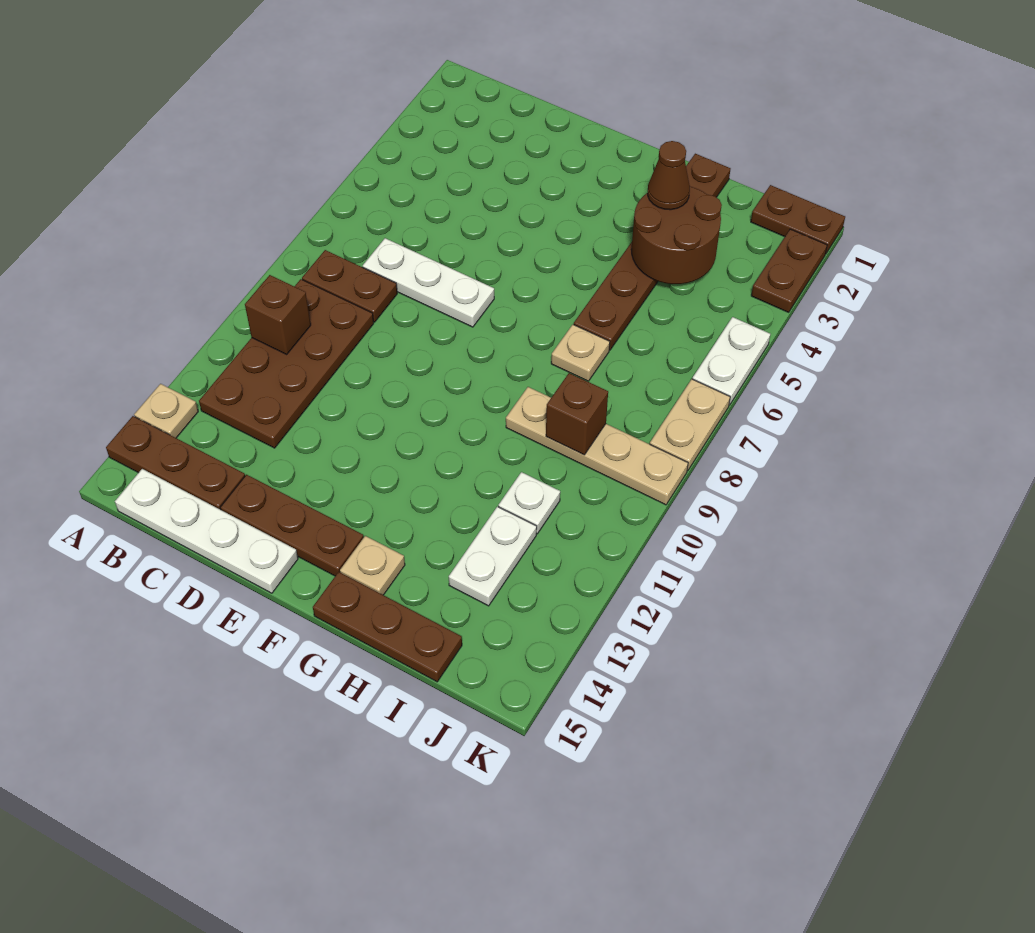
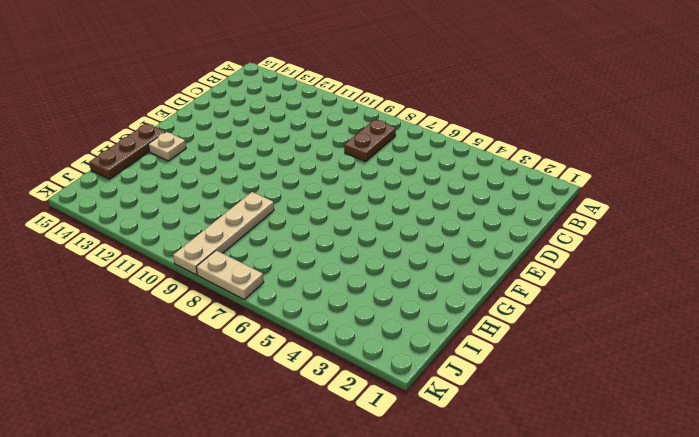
none -> tan plate A13 level 1
none -> brown plate A14:C14 level 1
none -> brown plate B9:C12 level 1

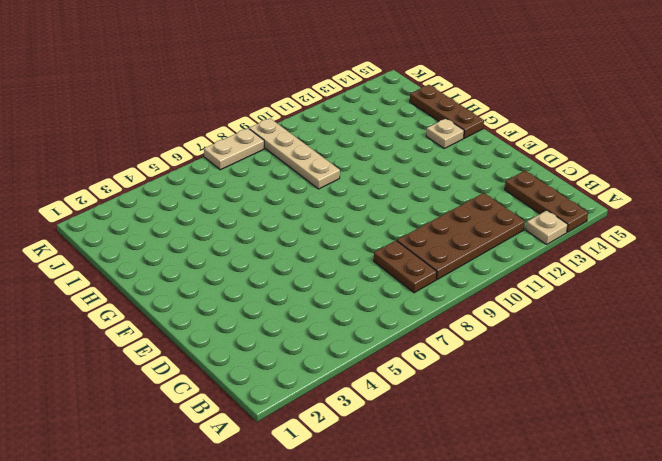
none -> white plate B15:E15 level 1
none -> white plate C7:E7 level 1
none -> brown plate D14:F14 level 1

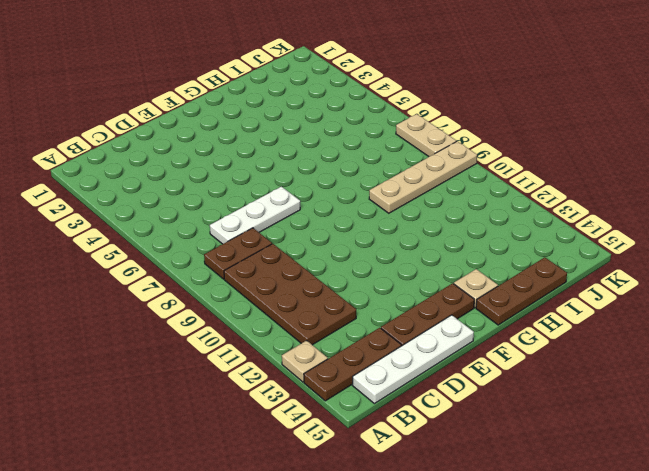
none -> brown plate H1:H6 level 1
none -> tan plate H7 level 1
none -> white plate I11 level 1

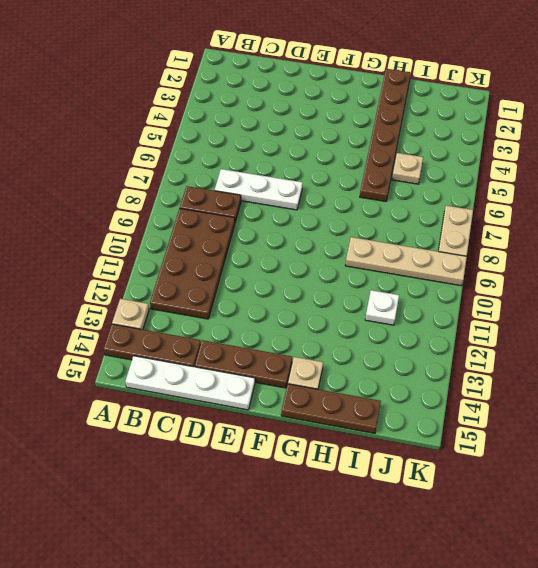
tan plate I5 level 1 -> tan plate H7 level 1
none -> white plate I12:I13 level 1
none -> brown plate J1:K1 level 1
none -> brown plate K2:K3 level 1

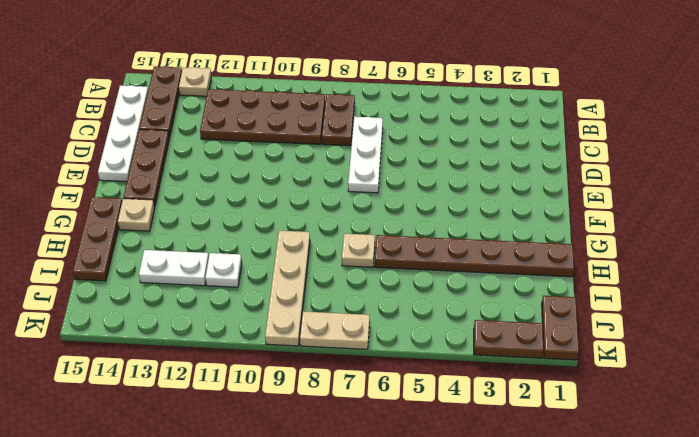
none -> white plate K5:K6 level 1
none -> brown brick B10 level 2
none -> brown round brick H3:I4 level 2

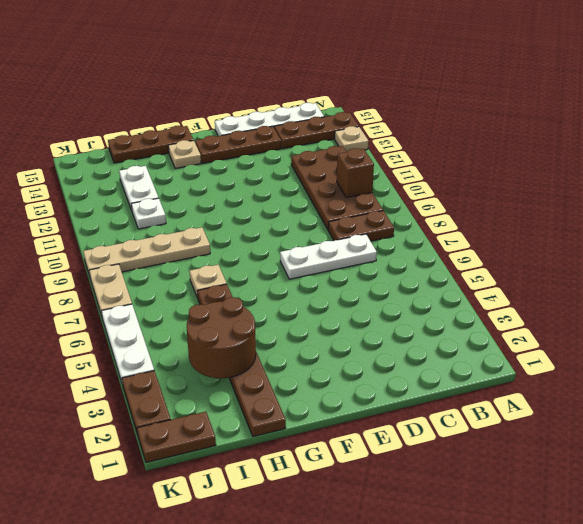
white plate K4:K6 level 1 -> white plate K5:K6 level 1
none -> brown brick I9 level 2
none -> brown cone H3 level 3

